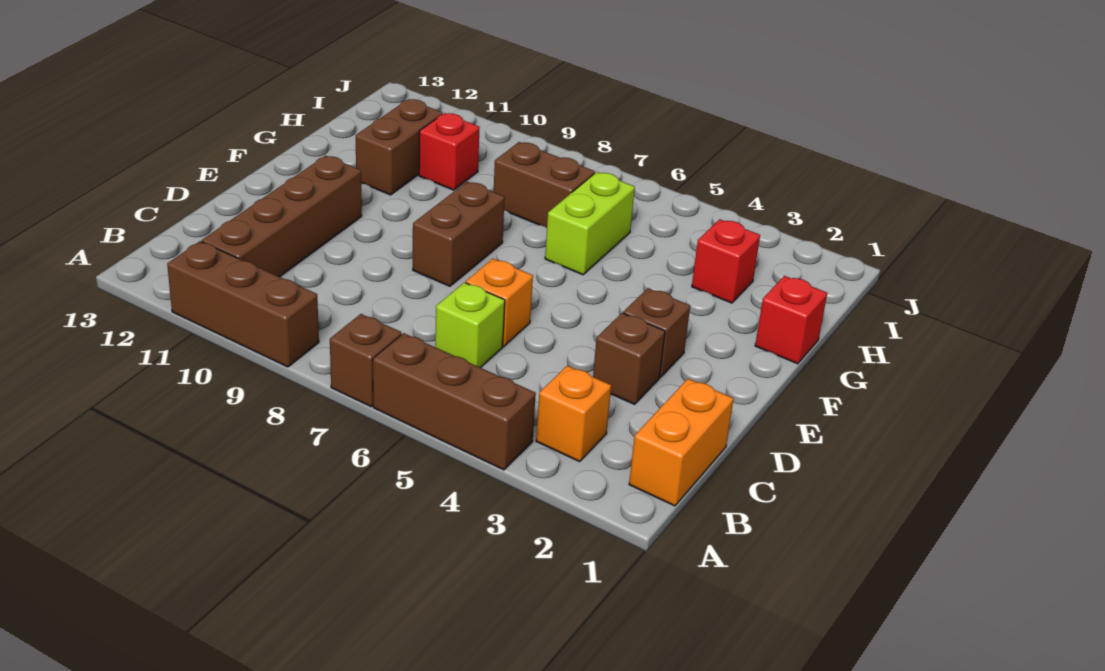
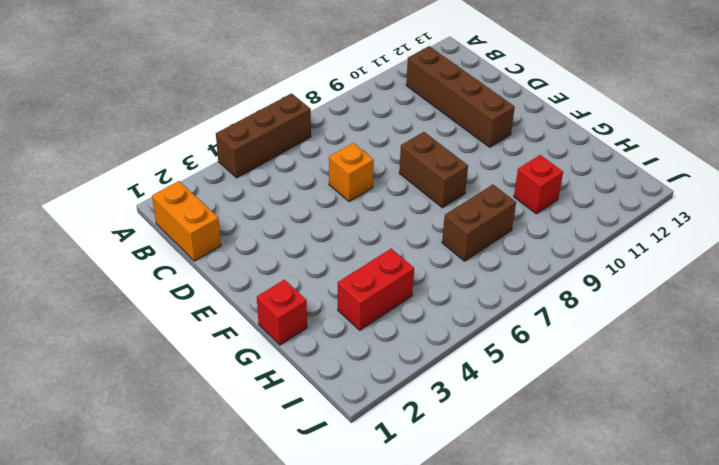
red brick H3:H4 level 1 -> red brick H3 level 1
none -> brown brick A7 level 1
none -> brown brick A9:A11 level 1
none -> orange brick B3 level 1

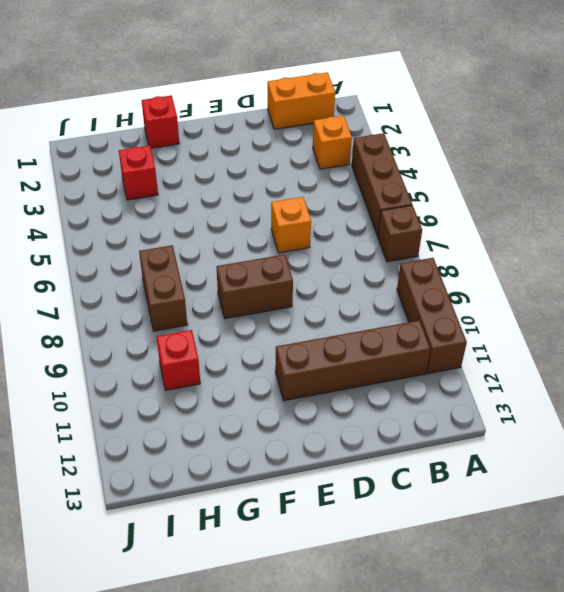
none -> lime brick C6 level 1
none -> brown brick D3 level 1
none -> brown brick E3 level 1

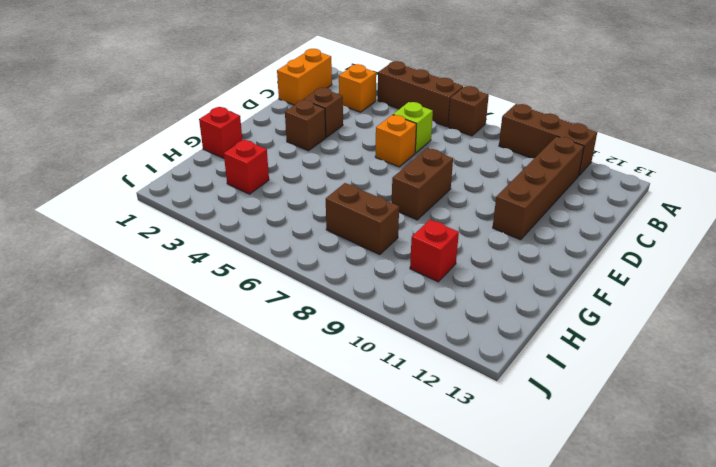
none -> lime brick G6:H6 level 1
none -> brown brick G11:H11 level 1

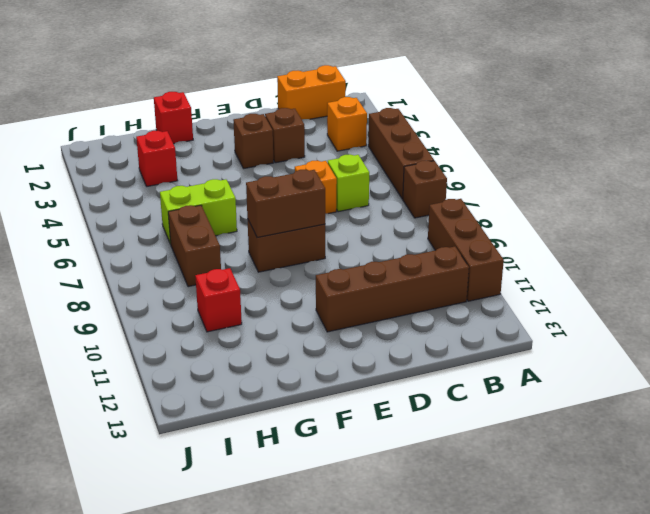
brown brick E8:F8 level 2 -> brown brick G11:H11 level 1

